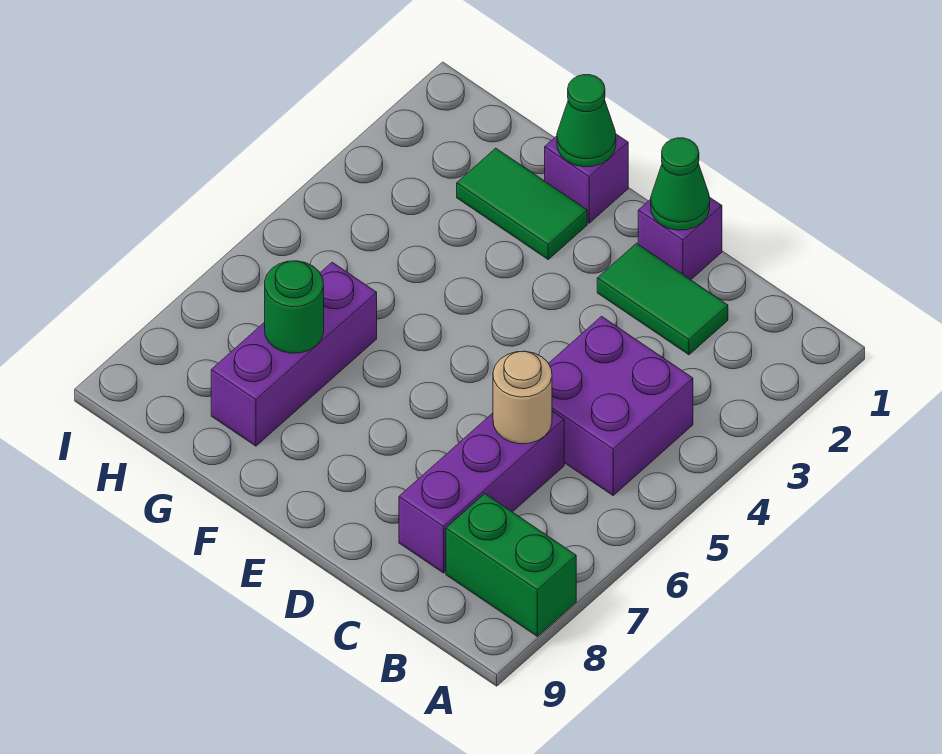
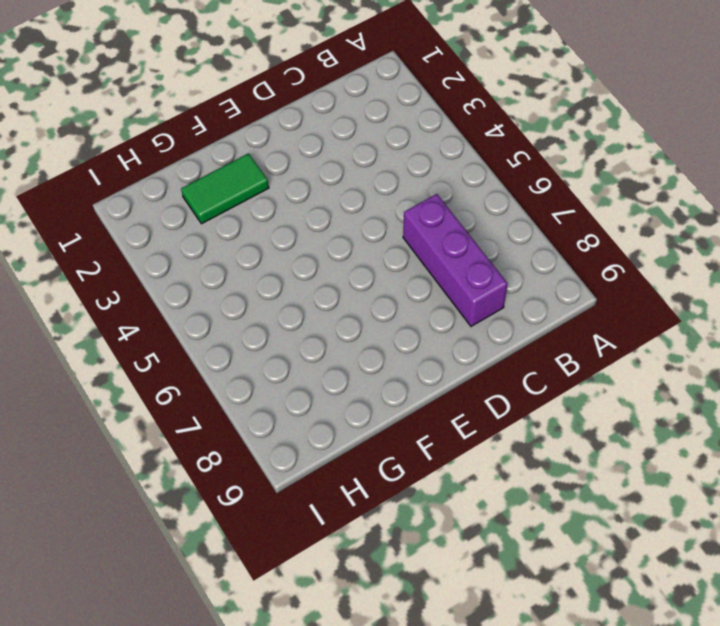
none -> green brick A8:B8 level 1
none -> purple brick B4:C5 level 1
none -> green tile C2:D2 level 1

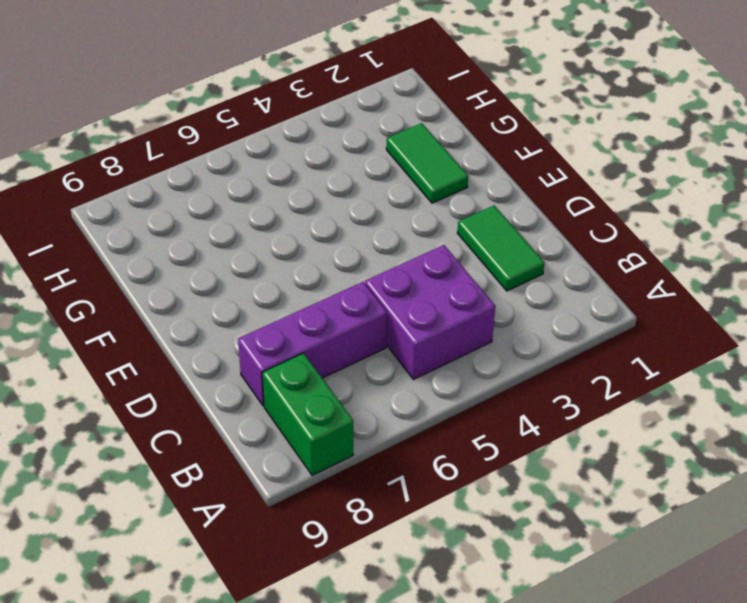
none -> purple brick D1 level 1
none -> purple brick F1 level 1
none -> purple brick G6:G8 level 1

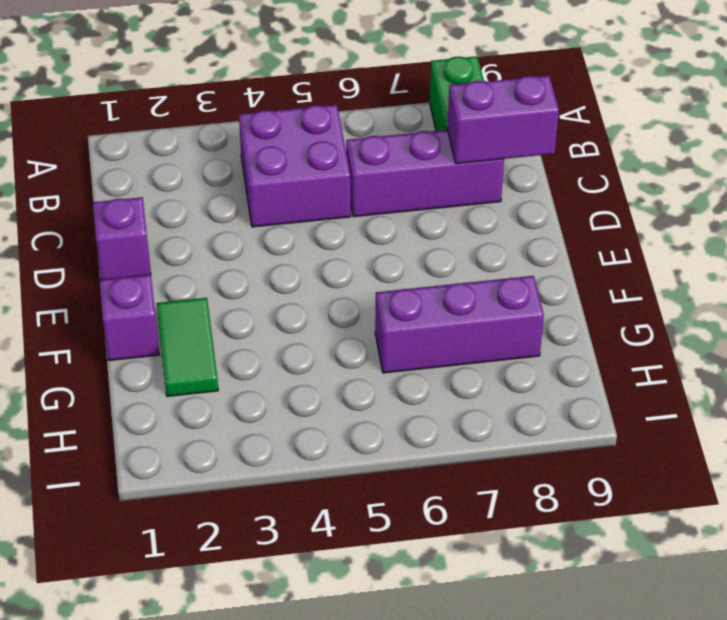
purple brick C8:C9 level 2 -> none
none -> green tile C2:D2 level 1
none -> tan round brick C6 level 2
none -> green cone D1 level 2

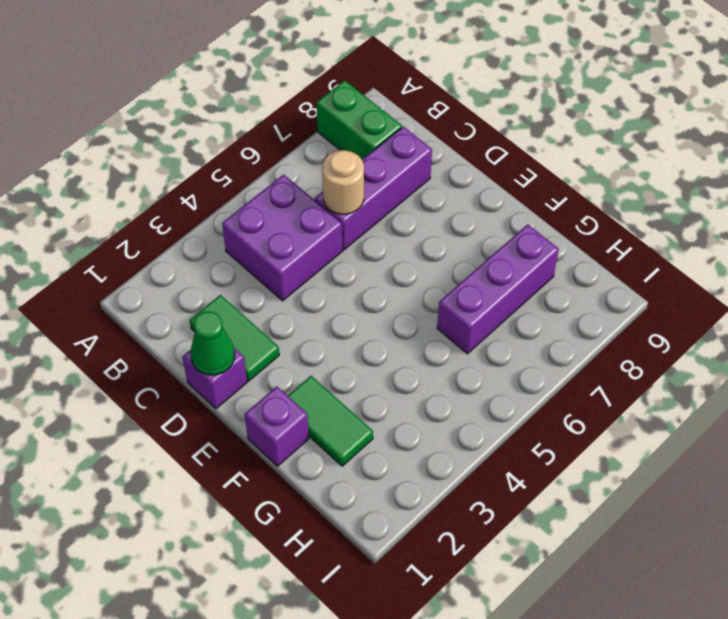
none -> green cone F1 level 2
none -> green round brick G7 level 2

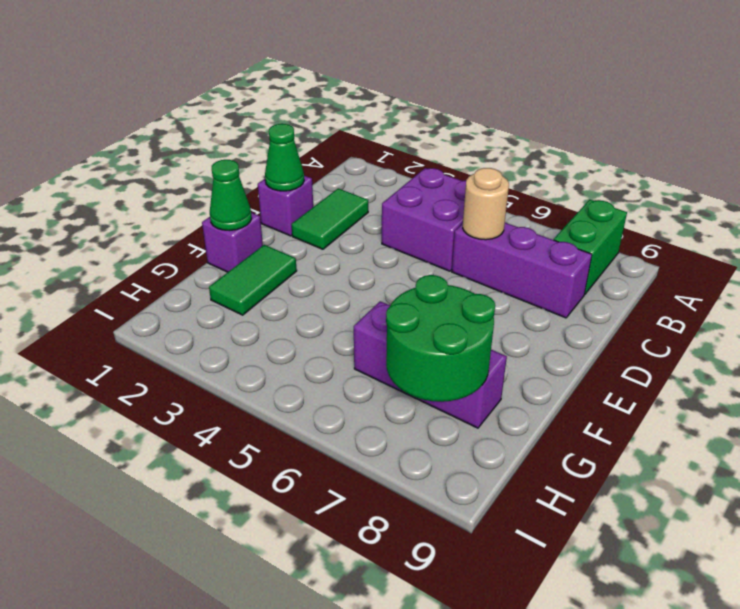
green round brick G7:H8 level 2 -> green round brick G7 level 2

